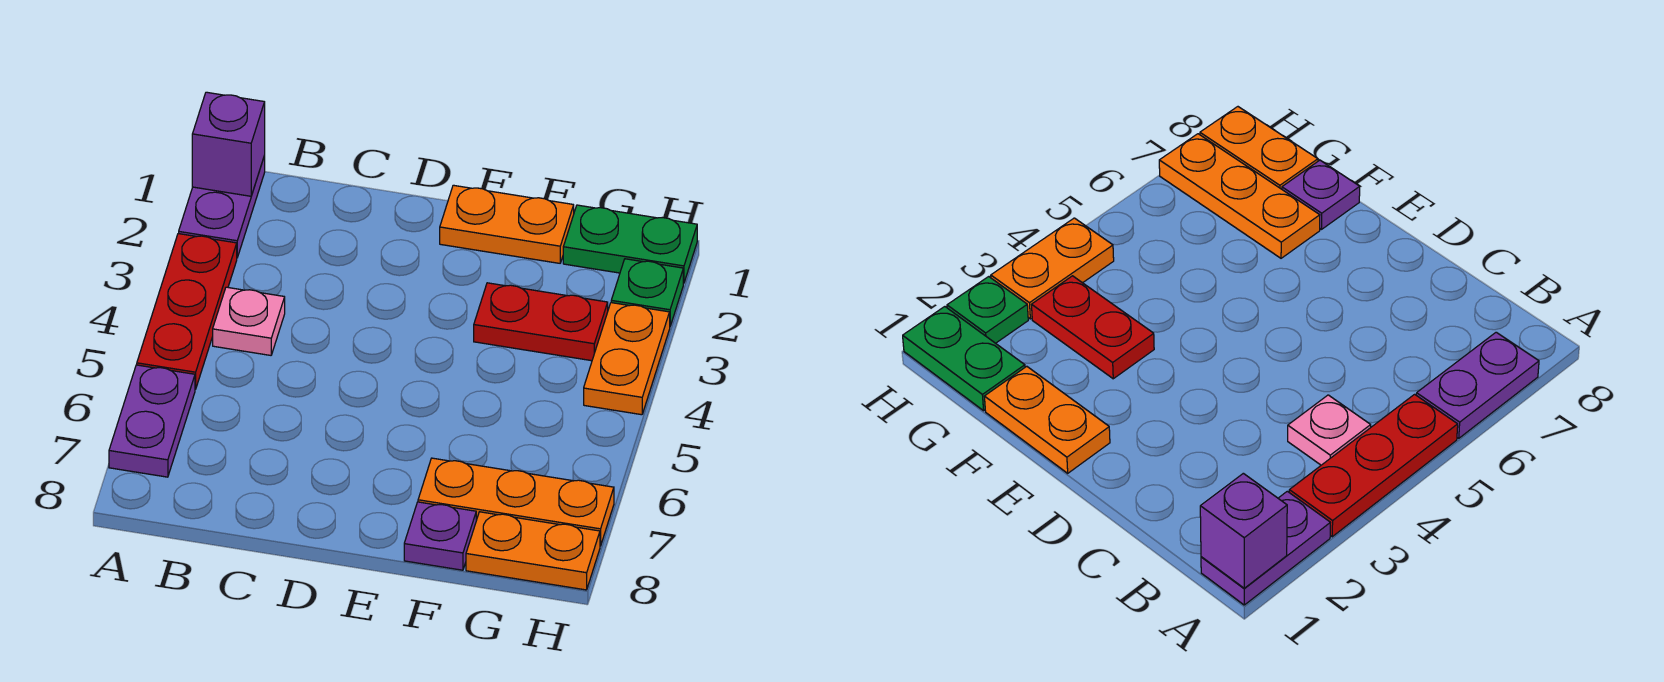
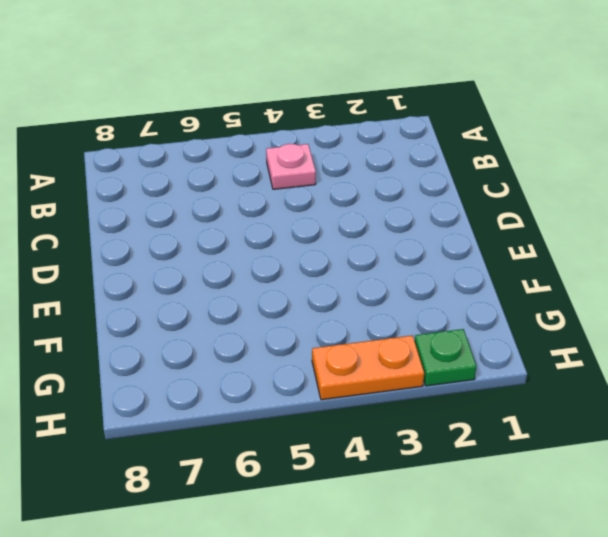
none -> purple plate A1:A2 level 1
none -> red plate A3:A5 level 1
none -> purple plate A6:A7 level 1

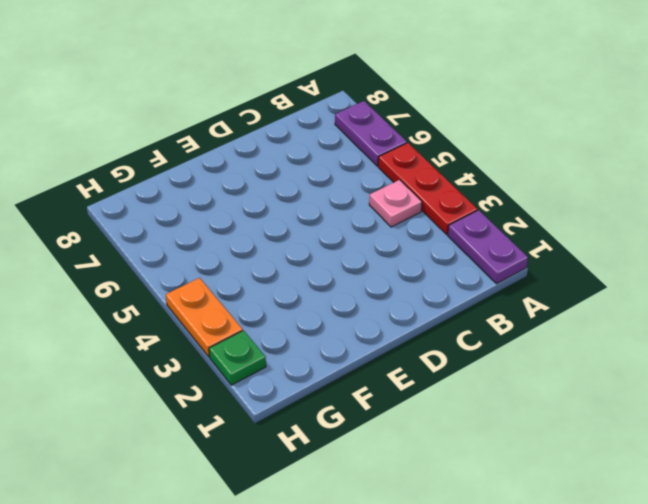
none -> orange plate E1:F1 level 1
none -> red plate F3:G3 level 1
none -> orange plate F7:H7 level 1

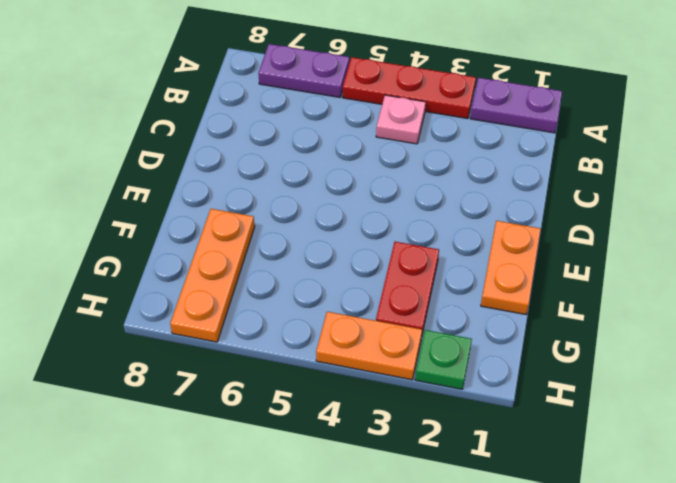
none -> purple plate F8 level 1
none -> green plate G1:H1 level 1
none -> orange plate G8:H8 level 1

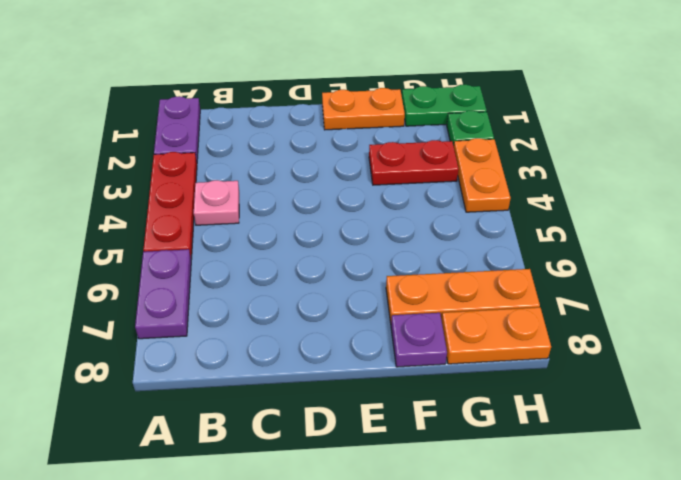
none -> purple brick A1 level 2

